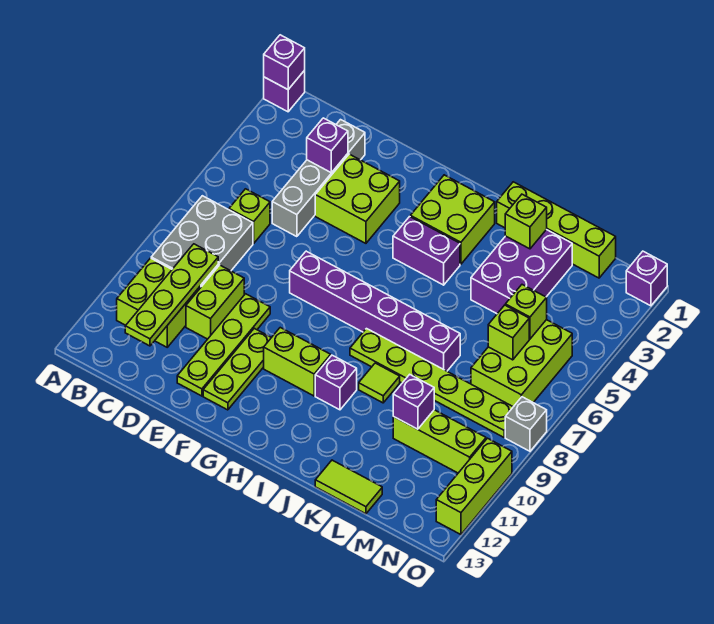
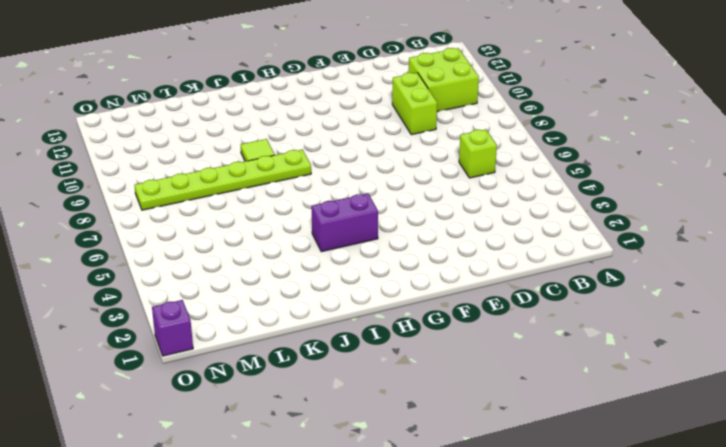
none -> purple brick A1 level 1
none -> grey brick B7:C9 level 1
none -> grey brick D2:D5 level 1
none -> lime brick E3:F4 level 1

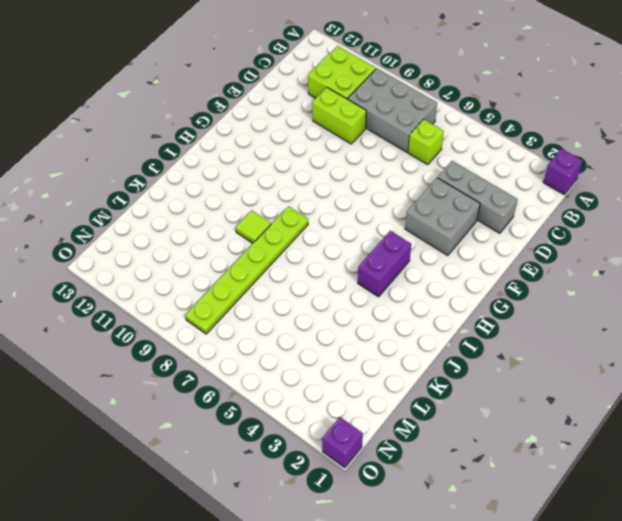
grey brick D2:D4 level 1 -> grey brick D2:D5 level 1
grey brick E3:F4 level 1 -> lime brick E3:F4 level 1
none -> lime plate E9:E12 level 1
none -> purple brick F7:K7 level 1
none -> lime plate F10:F12 level 1
none -> lime brick G10:H10 level 1

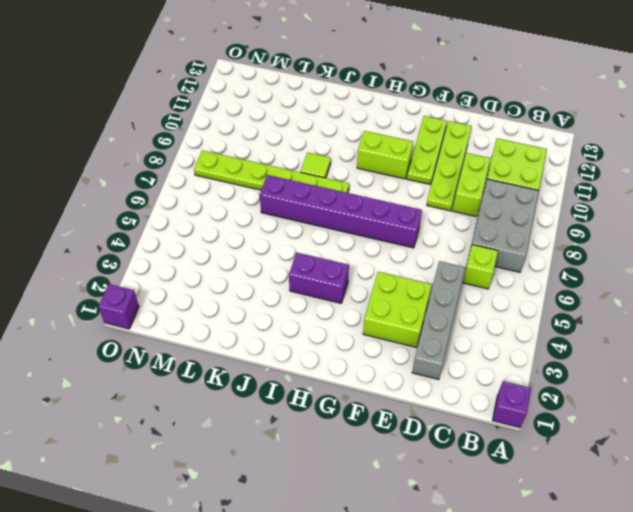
none -> lime brick H2:I3 level 1
none -> purple brick I10 level 1
none -> lime brick J1:M1 level 1
none -> purple brick K2:L4 level 1

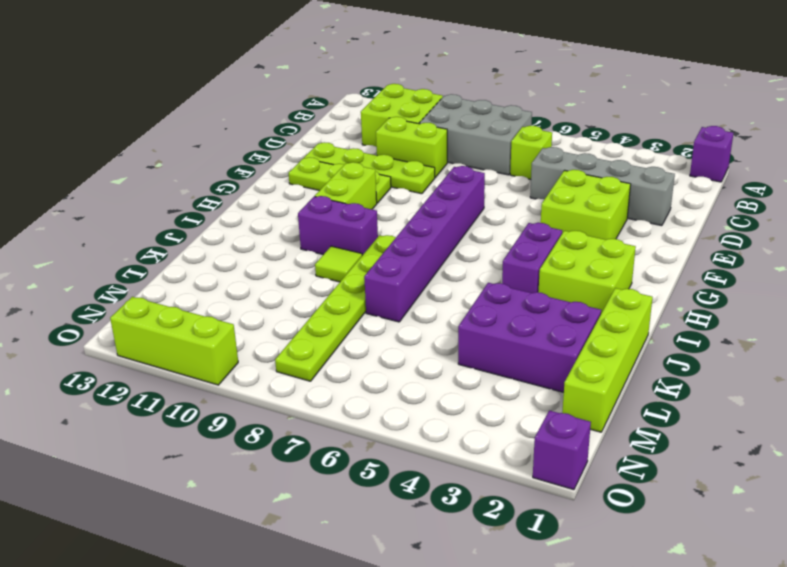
purple brick I9:I10 level 1 -> purple brick I10 level 1
none -> lime tile K13:L13 level 1
none -> lime brick L10:N10 level 1
none -> lime brick M5:N7 level 1
none -> grey brick O8 level 1

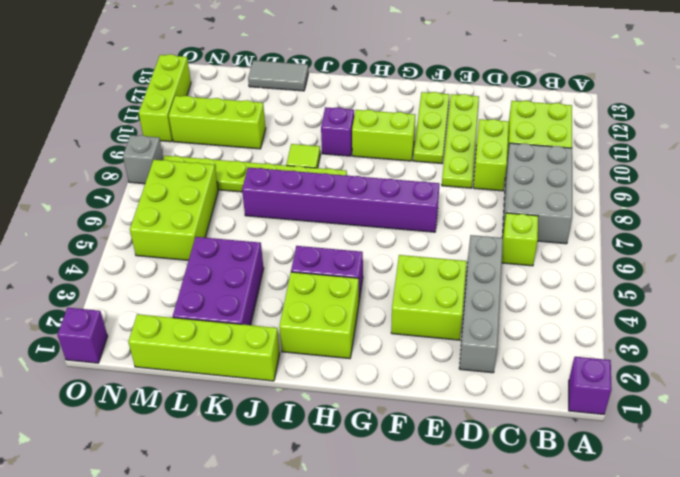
grey tile K13:L13 level 1 -> lime tile K13:L13 level 1
none -> purple brick A1 level 2
none -> lime plate C9:C12 level 2
none -> purple brick D3 level 2
none -> lime brick K2 level 2

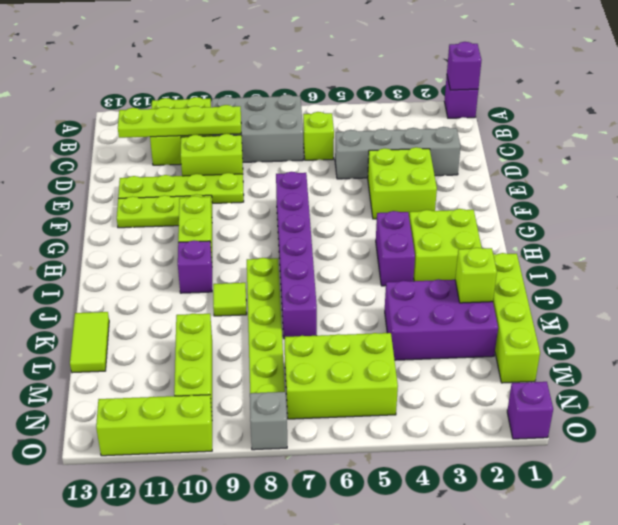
none -> purple brick D3 level 2
none -> purple brick L10 level 2
none -> lime brick M5 level 2
none -> lime brick M6 level 2

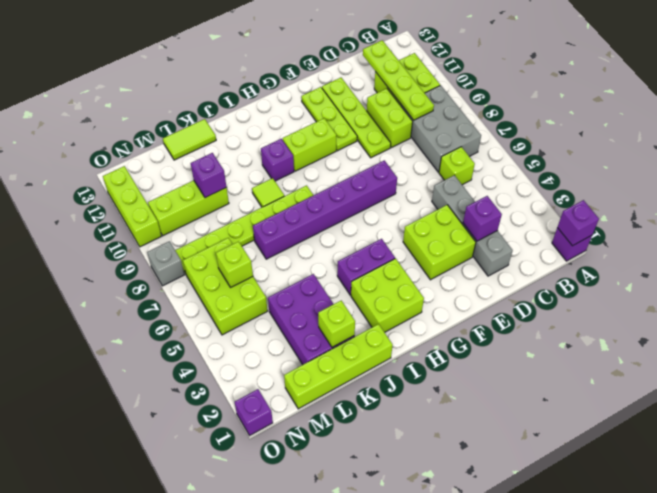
none -> lime brick M5 level 2

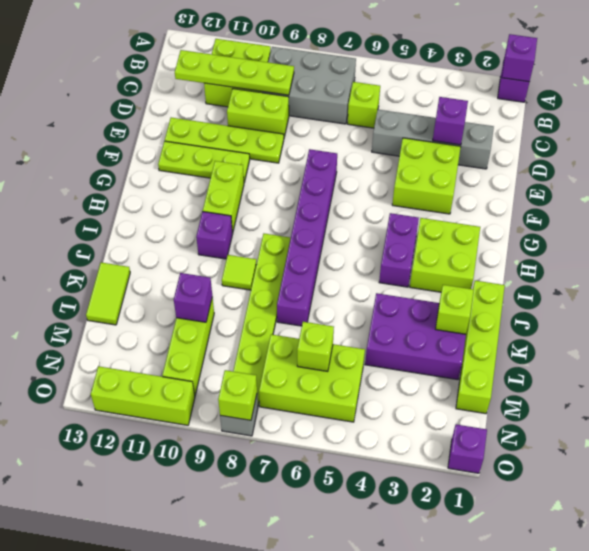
lime brick O8 level 2 -> lime brick M5 level 2

